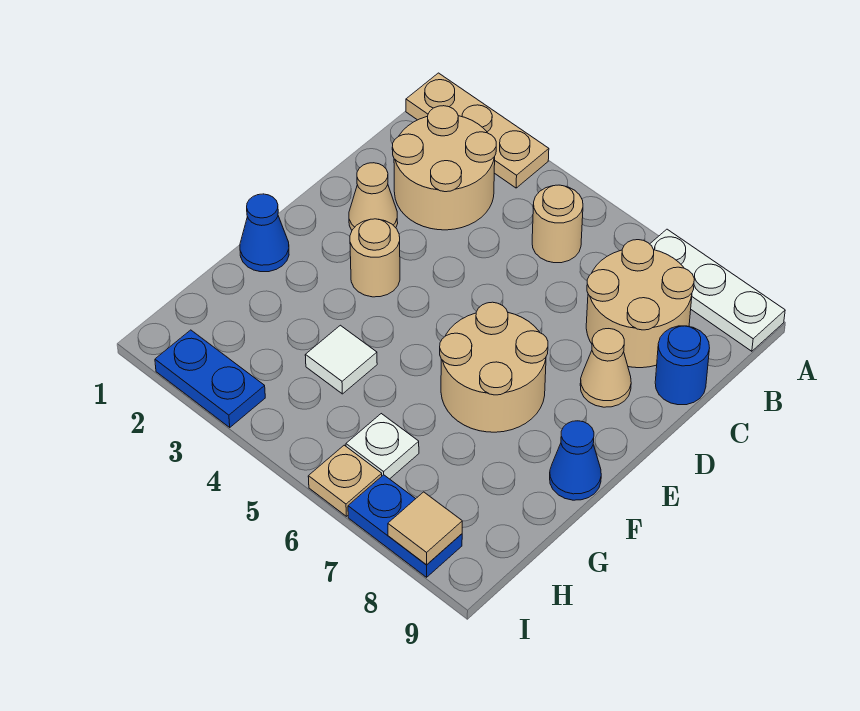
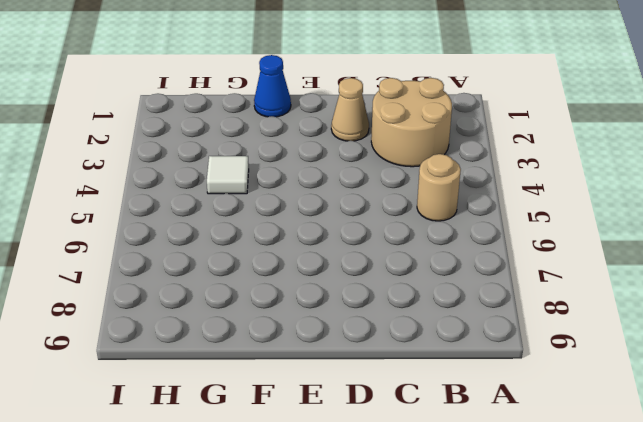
none -> tan plate A1:A3 level 1
none -> white plate A7:A9 level 1
none -> tan round brick B7:C8 level 1

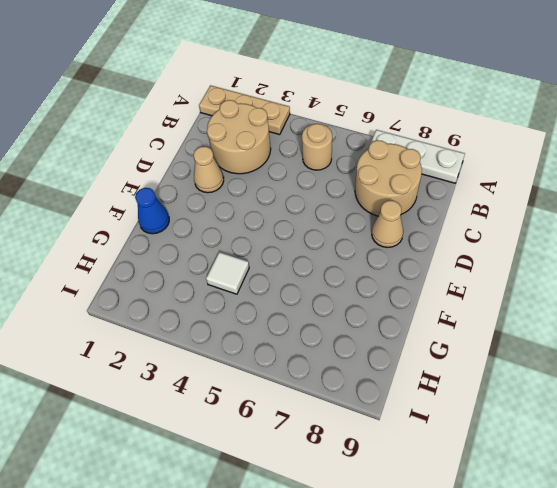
none -> blue round brick C9 level 1
none -> tan round brick E3 level 1
none -> tan round brick E6:F7 level 1

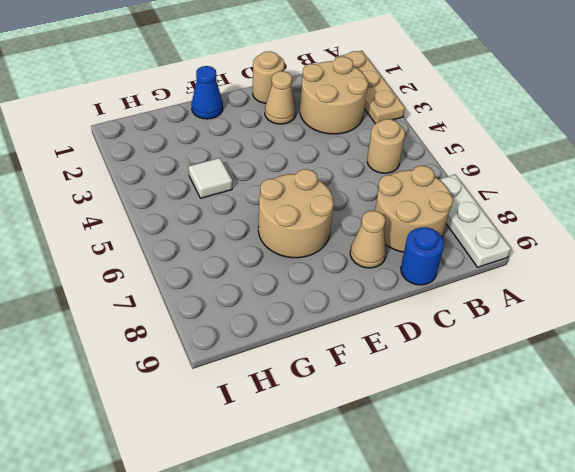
tan round brick D1 level 1 -> tan round brick E3 level 1
none -> blue cone F9 level 1
none -> white plate H6 level 1
none -> blue plate I2:I3 level 1

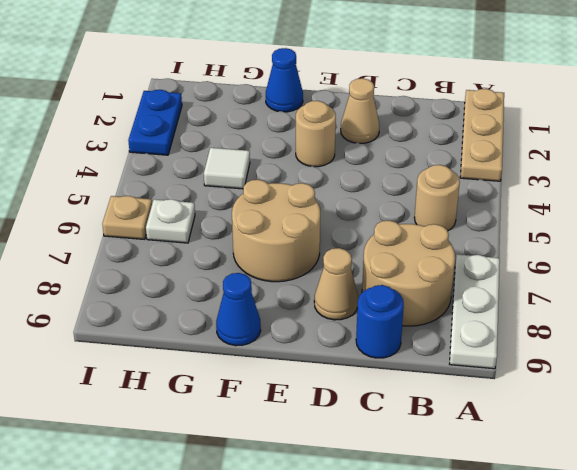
none -> tan round brick B2:C3 level 1
none -> blue plate I7:I8 level 1
none -> tan tile I8 level 2

